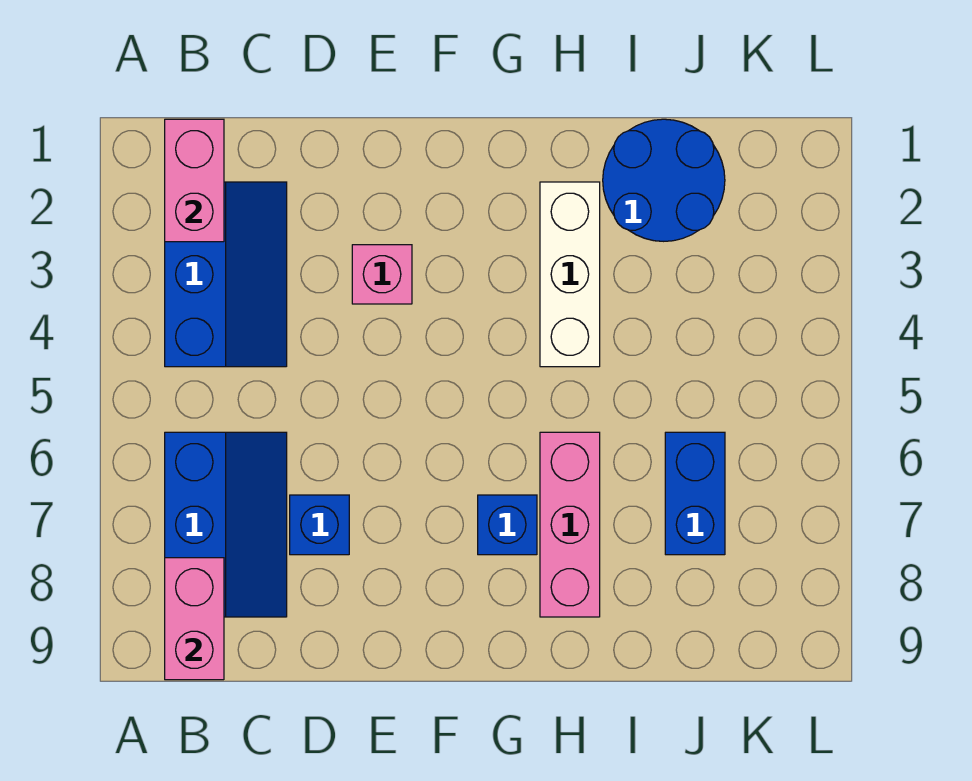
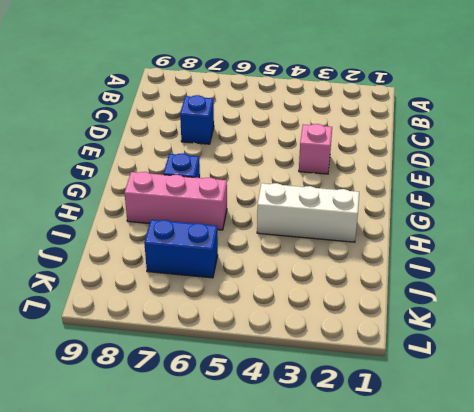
none -> blue slope B2:C4 level 1 top B
none -> blue slope B6:C8 level 1 top B

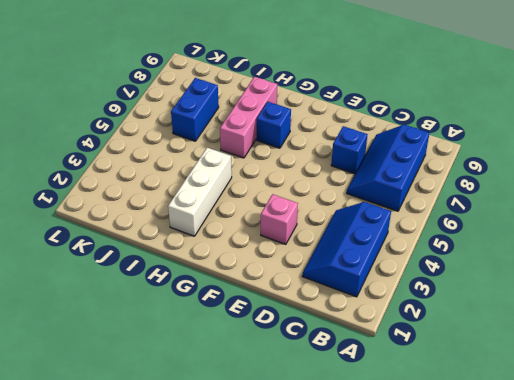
none -> blue round brick I1:J2 level 1
none -> pink brick B1:B2 level 2

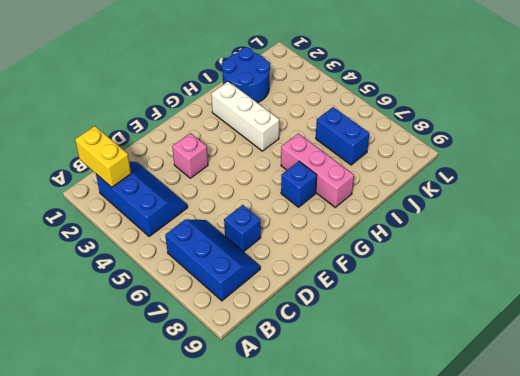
yellow brick B1:B2 level 2 -> pink brick B1:B2 level 2
none -> pink brick B8:B9 level 2

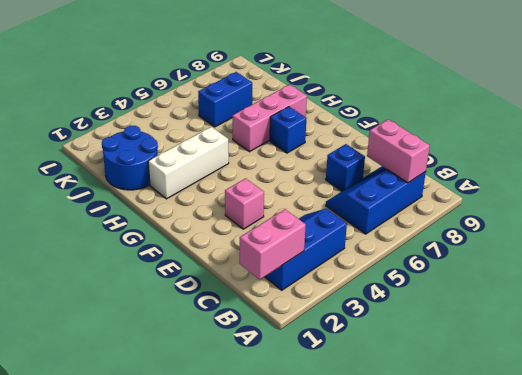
pink brick B8:C8 level 2 -> pink brick B8:B9 level 2

